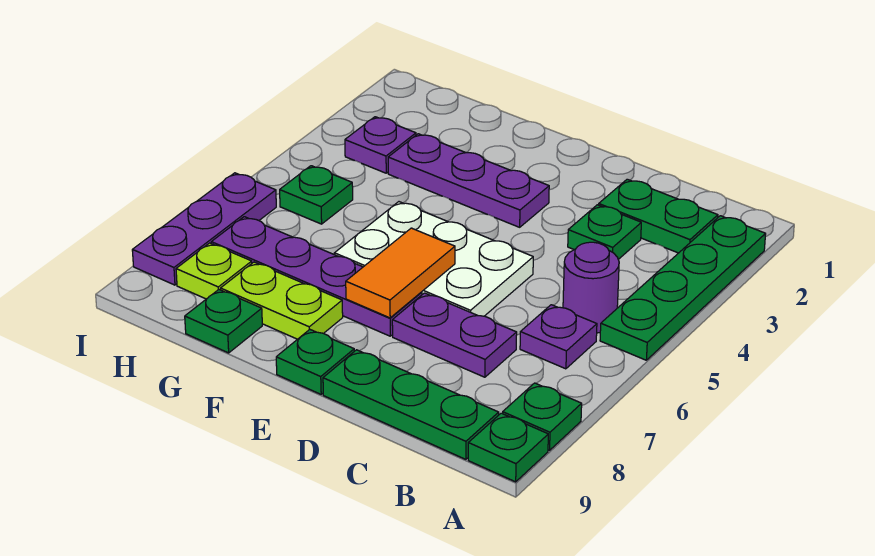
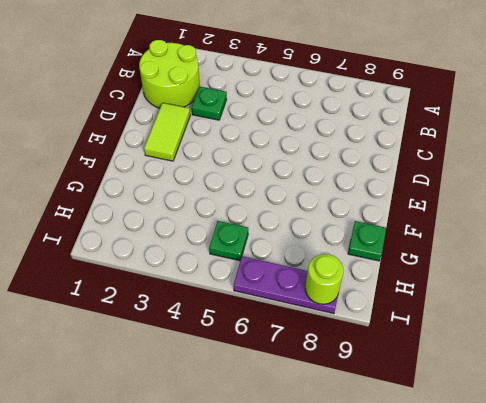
lime round brick B1:C2 level 1 -> green plate B2:C2 level 1
lime tile D2:E2 level 1 -> none
lime round brick I8 level 2 -> none
none -> green plate A2:A5 level 1
none -> green plate A8 level 1
none -> green plate A9 level 1

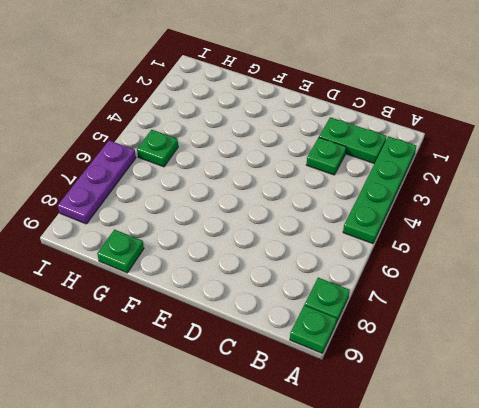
none -> purple round brick B5 level 1
none -> purple plate B6 level 1
none -> green plate B9:D9 level 1

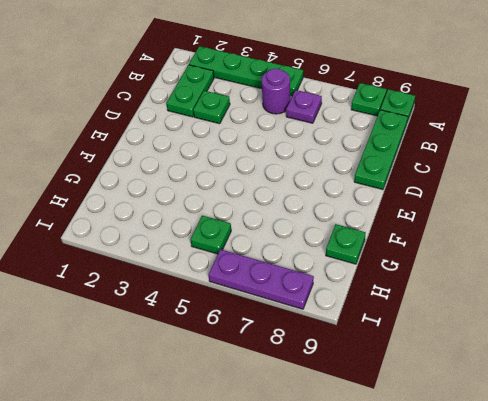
none -> purple plate C7:D7 level 1
none -> white plate D5:F6 level 1
none -> purple plate E3:G3 level 1

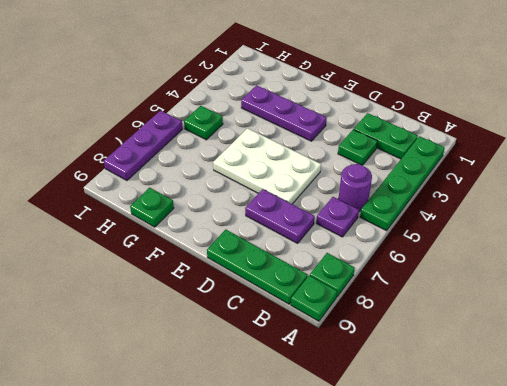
none -> purple plate E7:H7 level 1
none -> green plate E9 level 1
none -> lime plate F8:G8 level 1

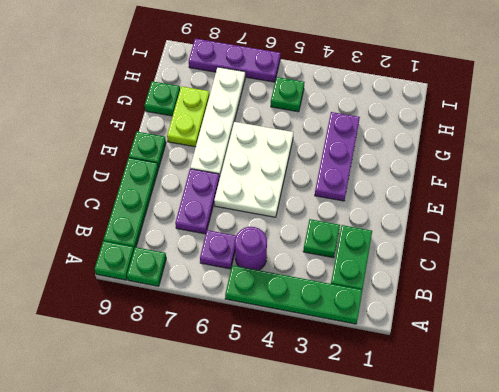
white plate E7:H7 level 1 -> purple plate E7:H7 level 1
none -> purple plate H3 level 1
none -> lime plate H8 level 1
none -> orange tile E6:E7 level 2

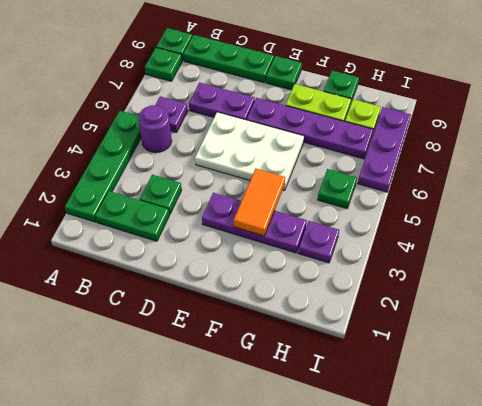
orange tile F3:F4 level 2 -> orange tile E6:E7 level 2

